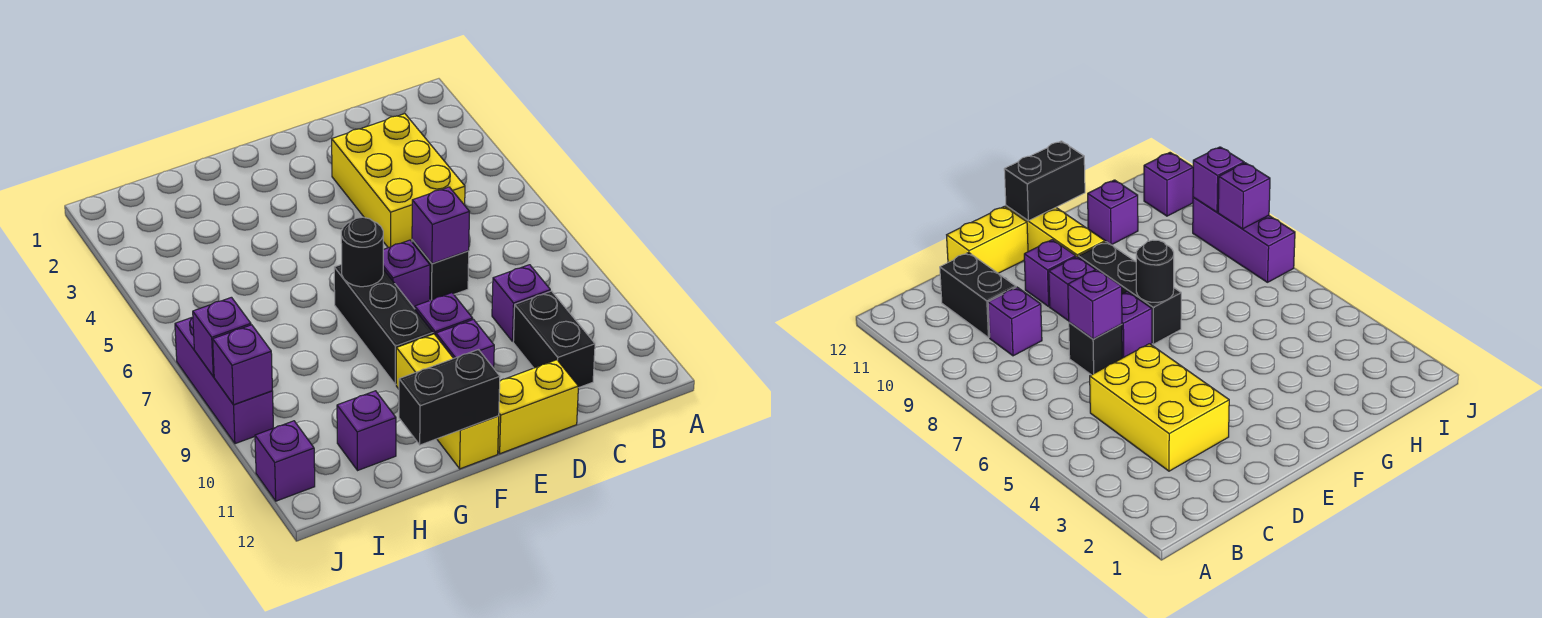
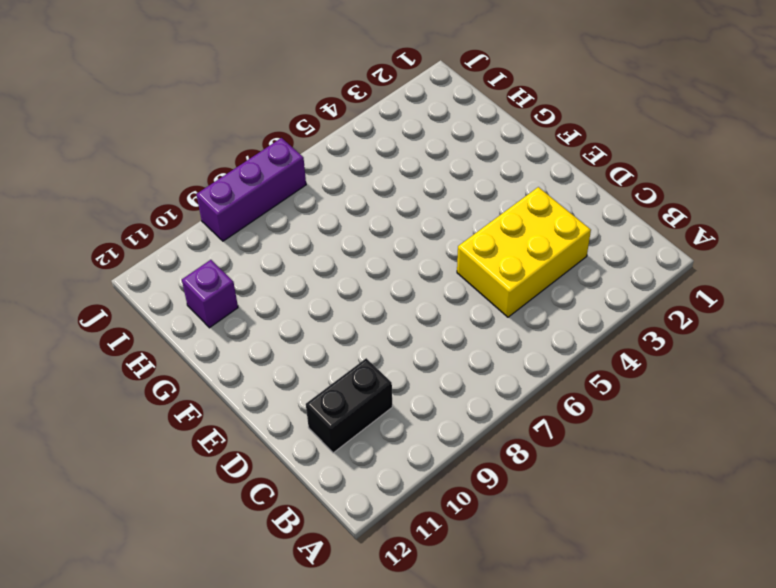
none -> purple brick C9 level 1
none -> black brick D7 level 1
none -> yellow brick D12:E12 level 1

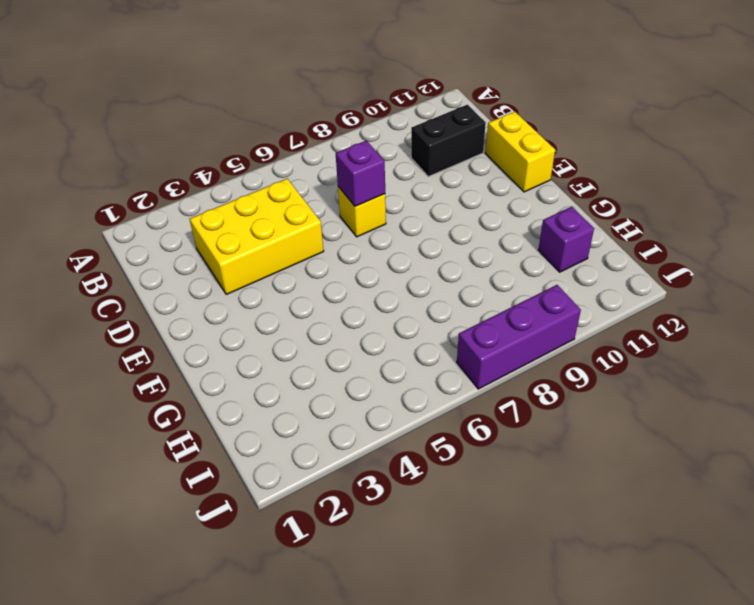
yellow brick D7 level 1 -> black brick D7 level 1
none -> purple brick C9 level 1
none -> purple brick E7 level 1
none -> purple brick E9 level 1

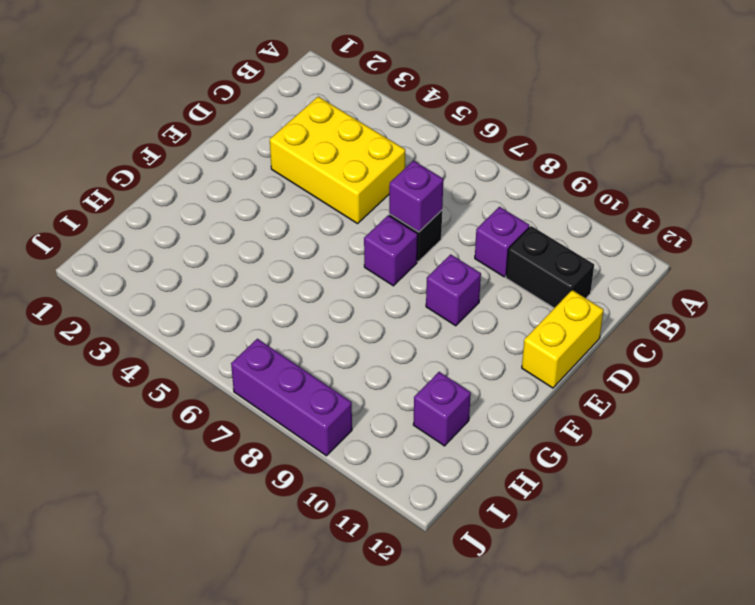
none -> purple brick E10 level 1
none -> black brick F7:F9 level 1
none -> yellow brick F10:F12 level 1

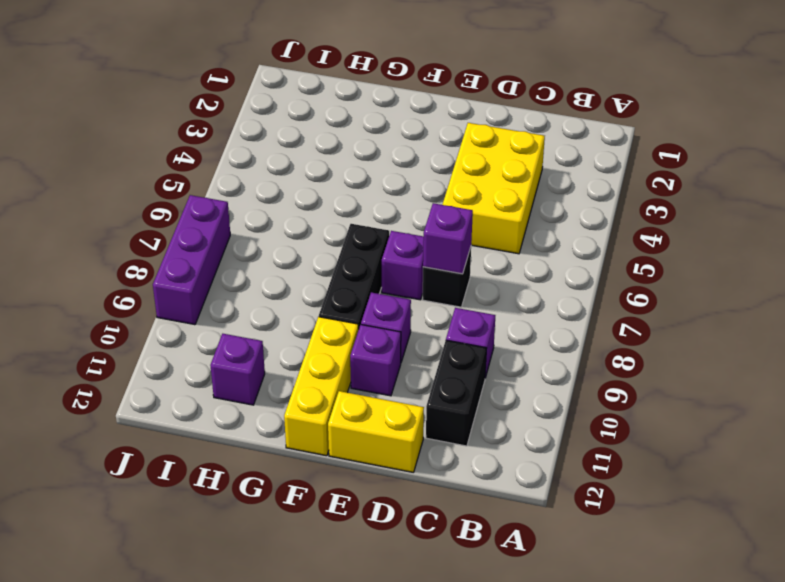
none -> purple brick J11 level 1
none -> black round brick F7 level 2
none -> black brick F12:G12 level 2

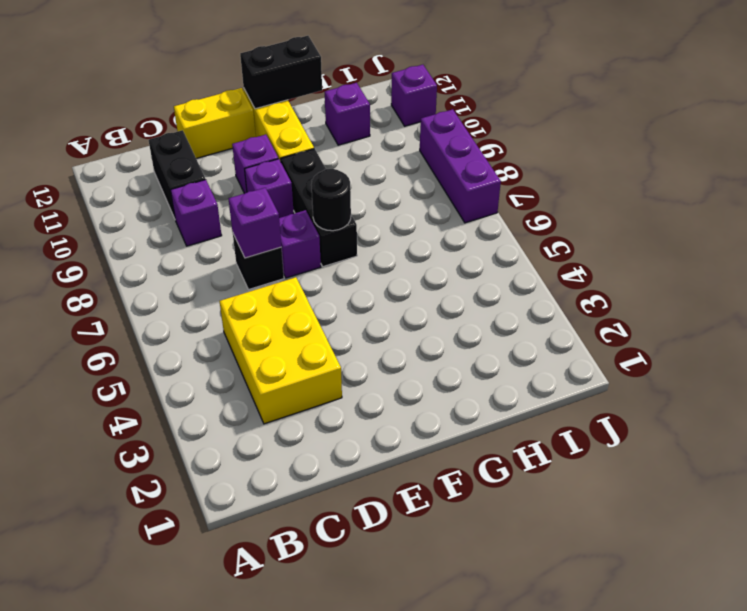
none -> purple brick J8 level 2
none -> purple brick J9 level 2

